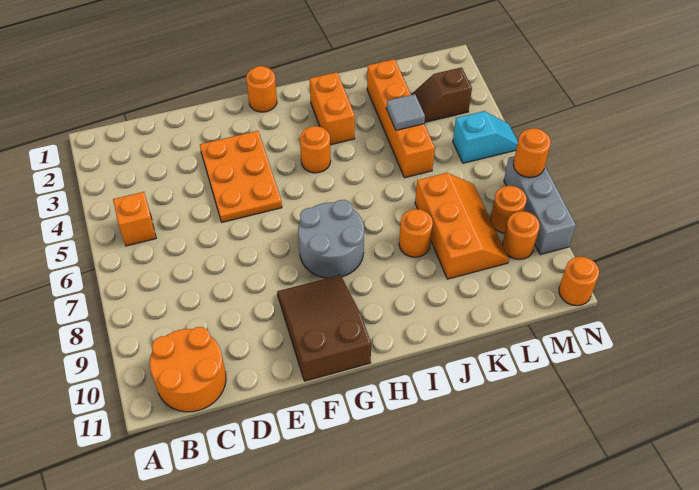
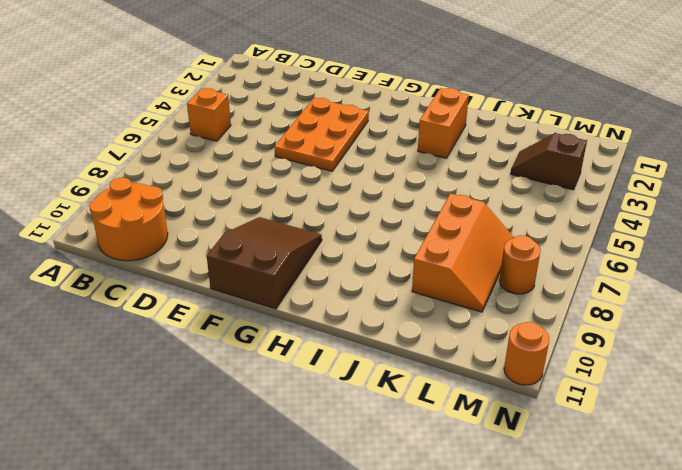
none -> orange round brick G1 level 1
none -> grey round brick G7:H8 level 1
none -> orange round brick H4 level 1

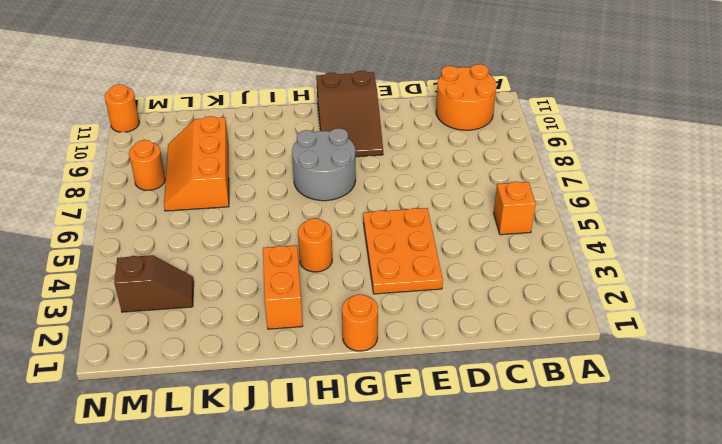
none -> orange round brick J8 level 1
none -> orange brick K2:K5 level 1
none -> cyan slope M5:N5 level 1 top M

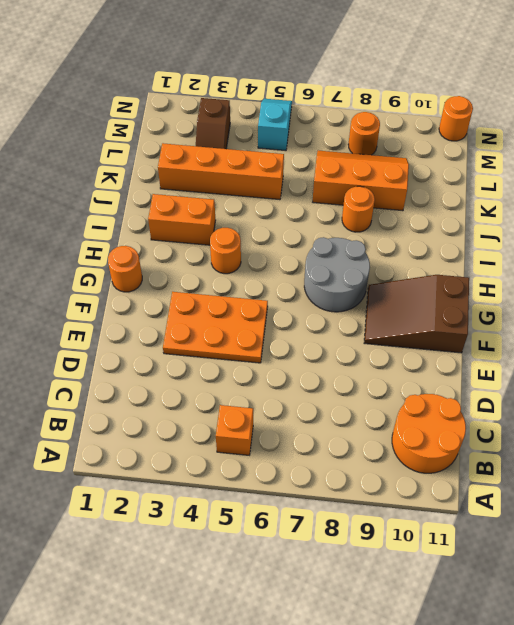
none -> orange round brick M9 level 1
none -> grey brick N7:N9 level 1
none -> grey tile K4 level 2

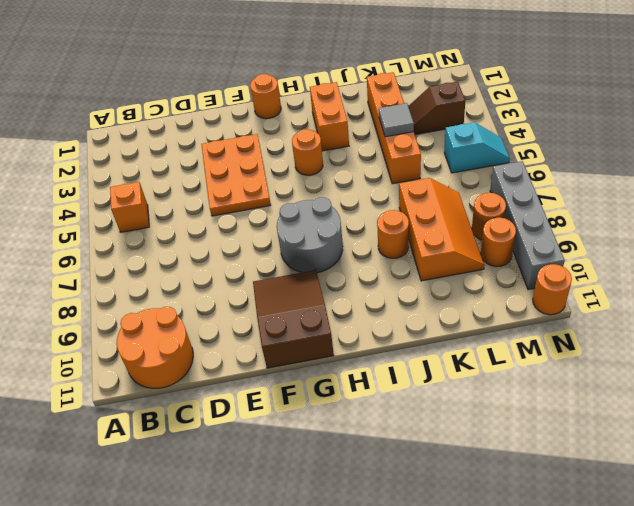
grey brick N7:N10 level 1 -> grey brick N7:N9 level 1
none -> orange round brick N7 level 2

